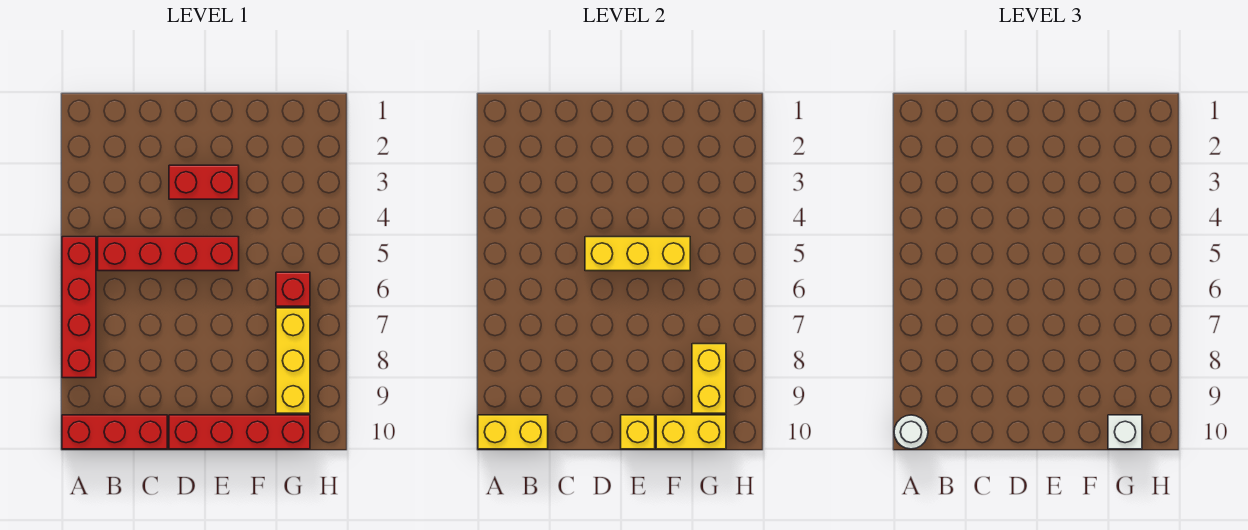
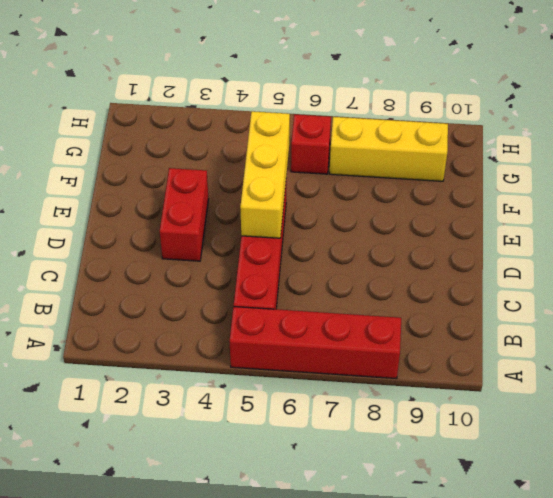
none -> red brick A10:C10 level 1
none -> red brick D10:G10 level 1
none -> yellow brick A10:B10 level 2

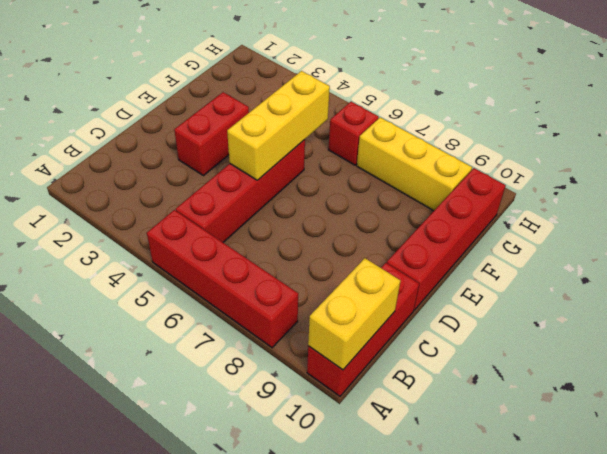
none -> yellow brick E10 level 2
none -> yellow brick F10:G10 level 2
none -> yellow brick G8:G9 level 2

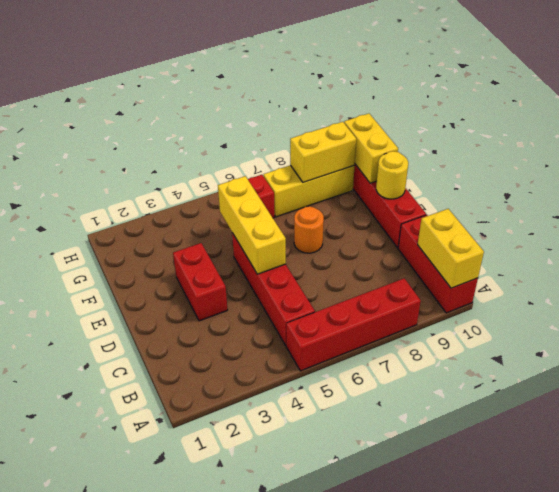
orange round brick E7 level 1 -> none
yellow round brick E10 level 2 -> yellow brick E10 level 2
none -> white round brick A10 level 3
none -> white brick G10 level 3

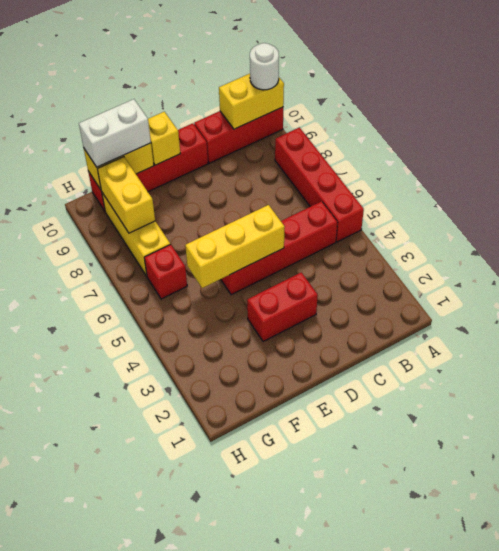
white brick F10:G10 level 3 -> white brick G10 level 3

